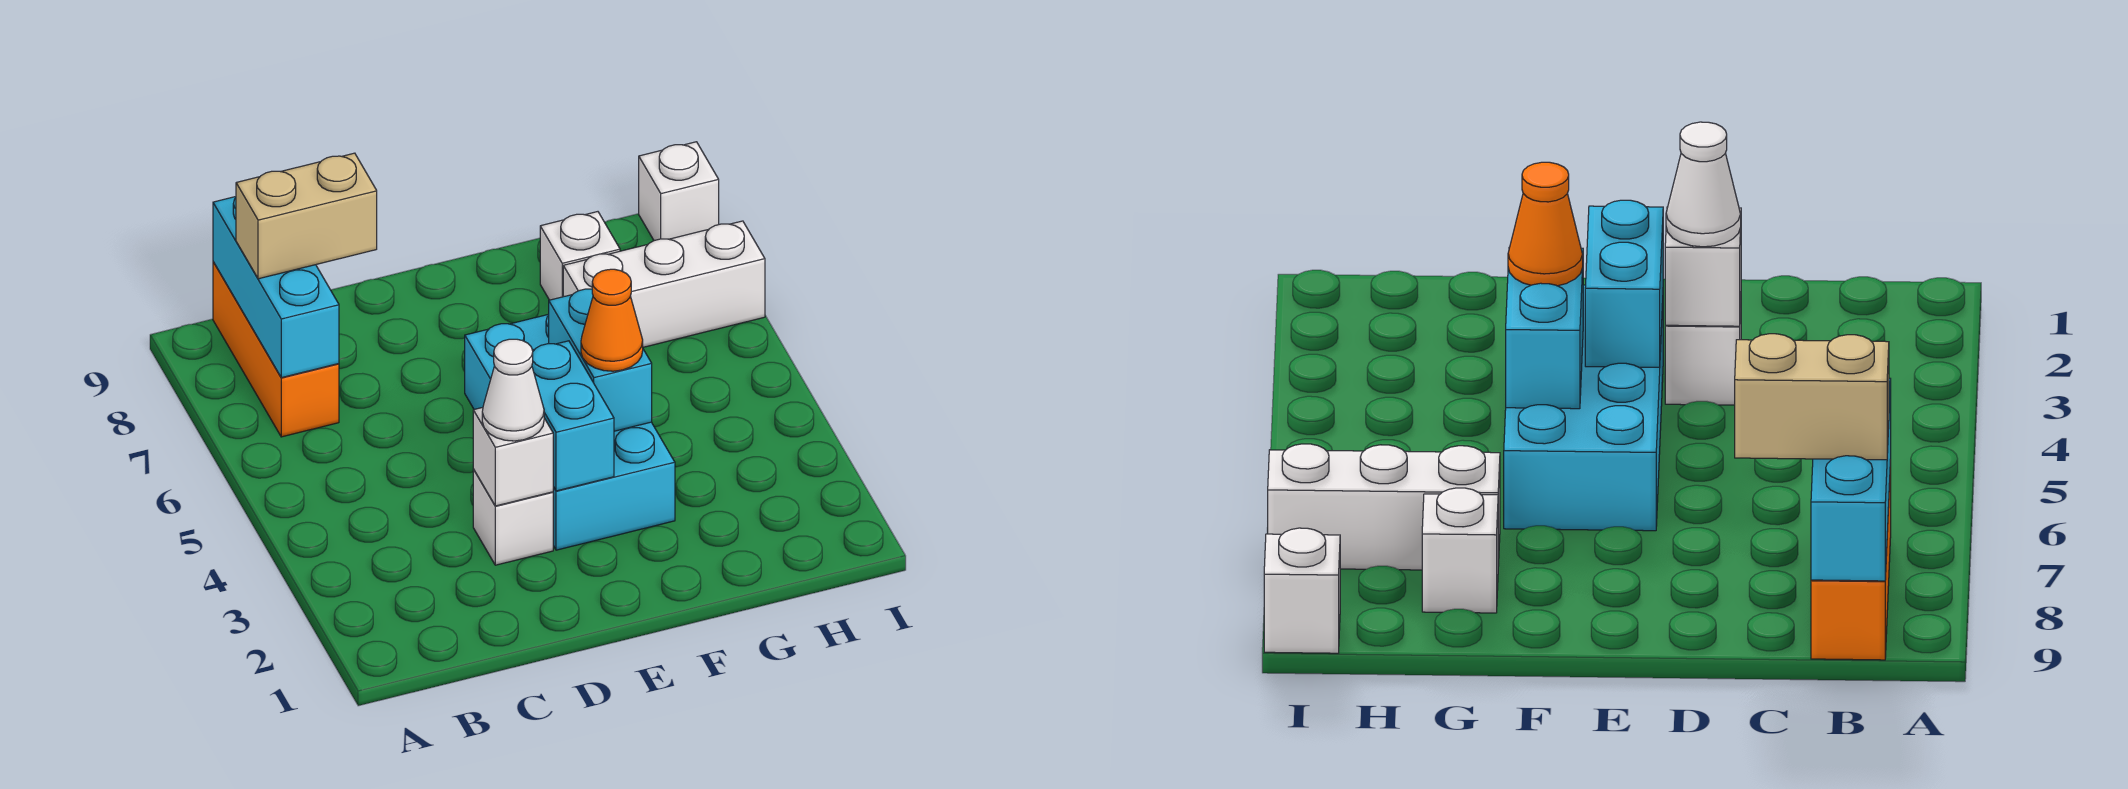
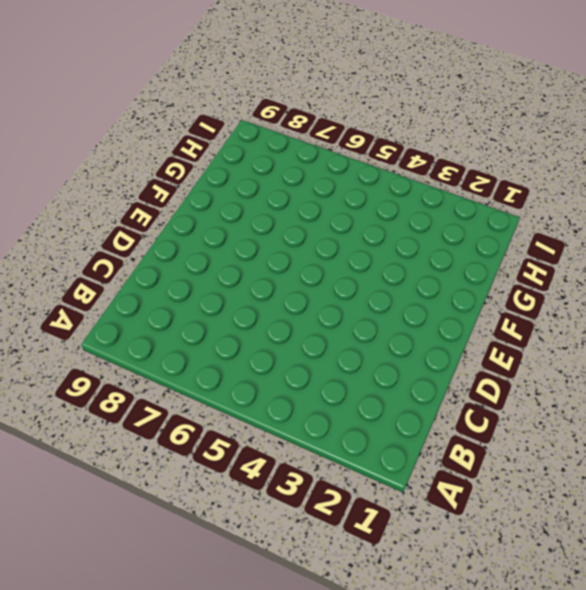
none -> orange brick B7:B9 level 1
none -> white brick D3 level 1
none -> cyan brick E3:F6 level 1

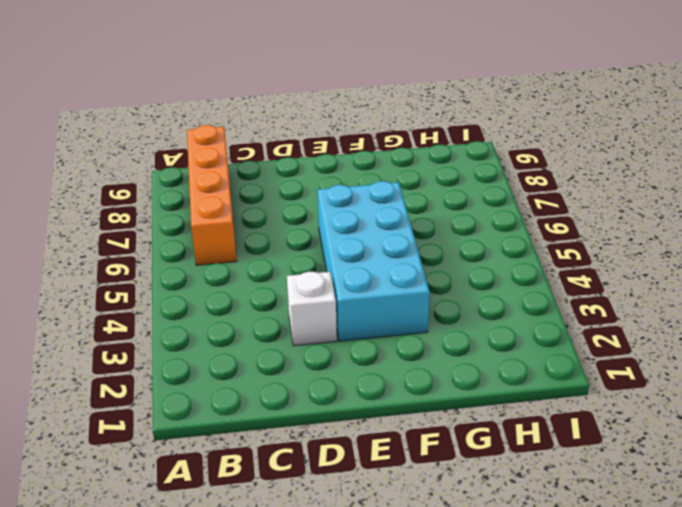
orange brick B6:B9 level 1 -> orange brick B7:B9 level 1
none -> white brick G7:I7 level 1
none -> white brick G8 level 1
none -> white brick I9 level 1

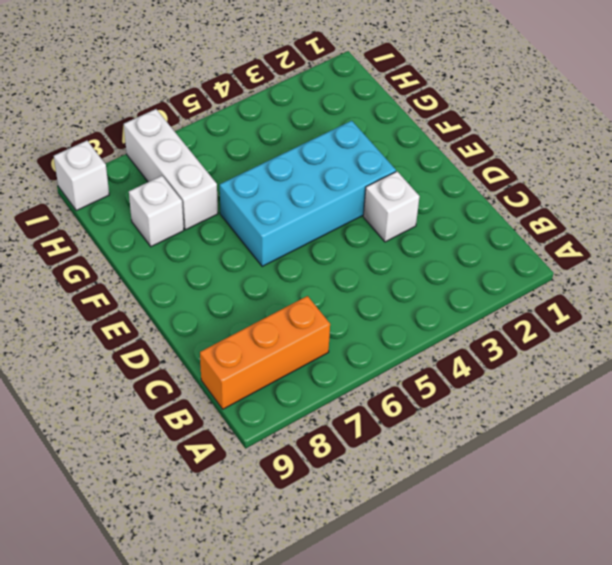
none -> cyan brick B7:B9 level 2
none -> white brick D3 level 2
none -> cyan brick E3:E4 level 2

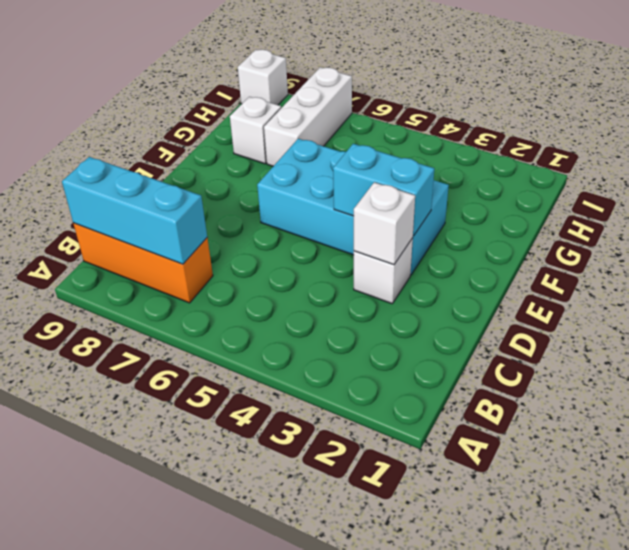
none -> cyan brick F4:F5 level 2
none -> tan brick B8:C8 level 3
none -> white cone D3 level 3

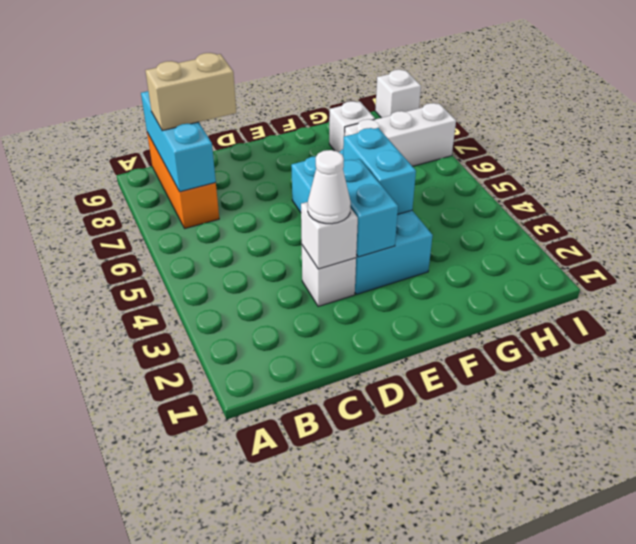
none -> orange cone F4 level 3

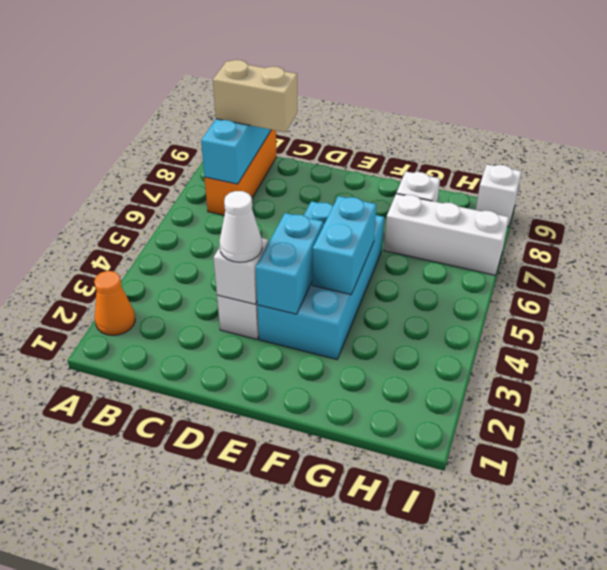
orange cone A2 level 1 -> orange cone F4 level 3

